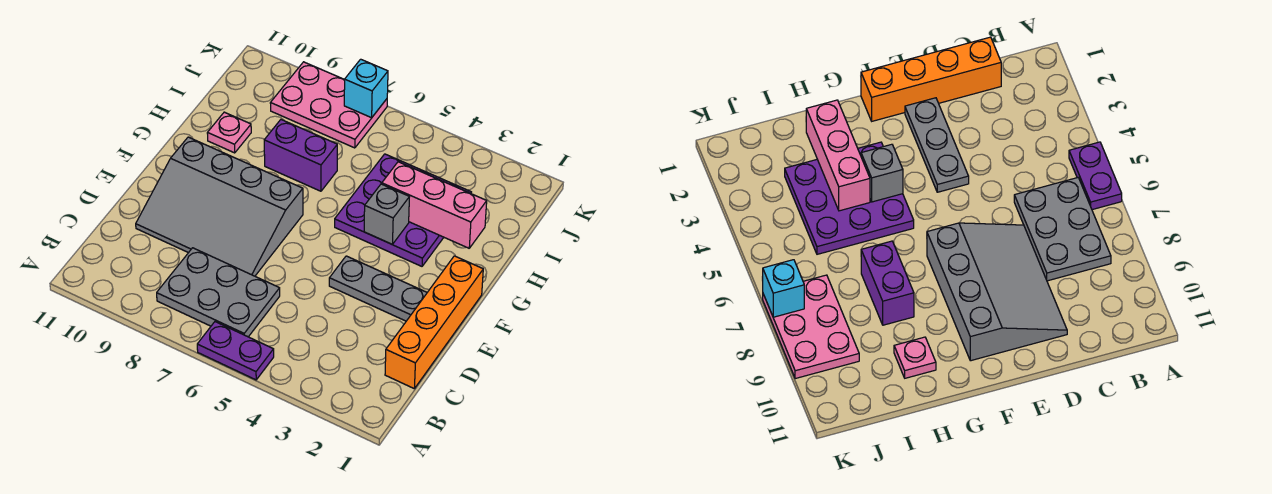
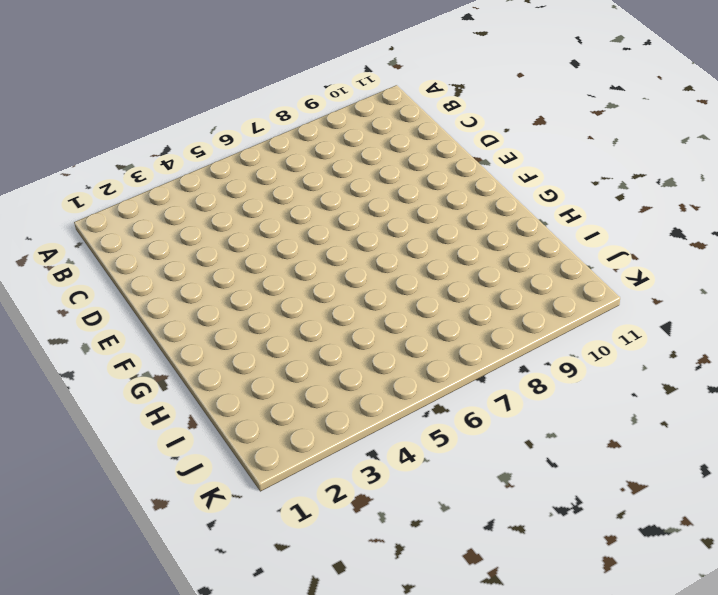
none -> purple plate A5:A6 level 1
none -> grey plate B6:C8 level 1
none -> orange brick C1:F1 level 1

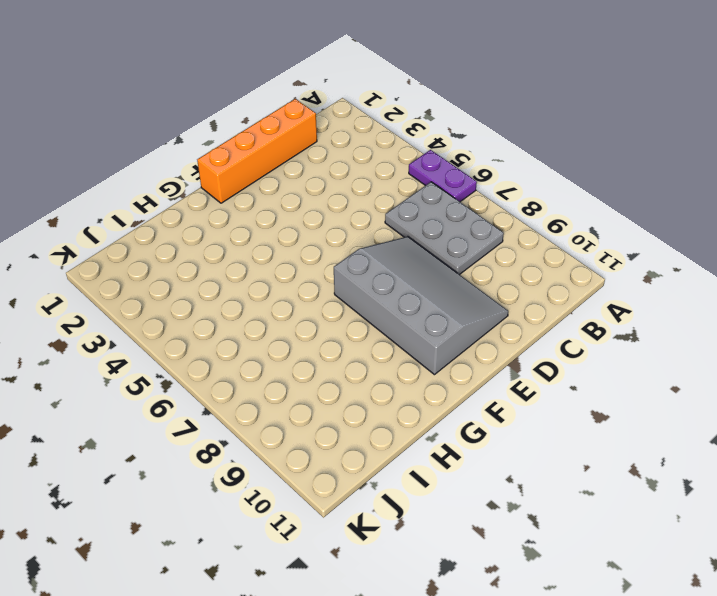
none -> grey plate E2:E4 level 1
none -> purple plate G3:I5 level 1
none -> purple brick H7:H8 level 1

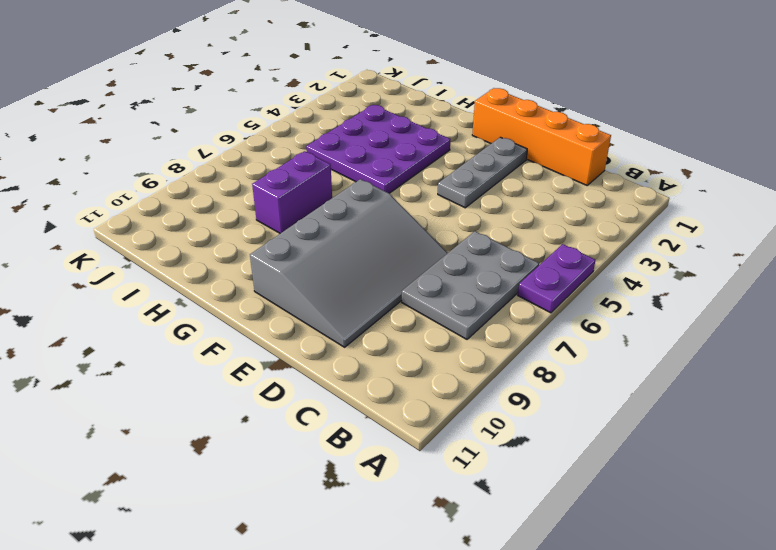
none -> pink plate H10 level 1
none -> pink plate J7:K9 level 1
none -> grey brick G4 level 2

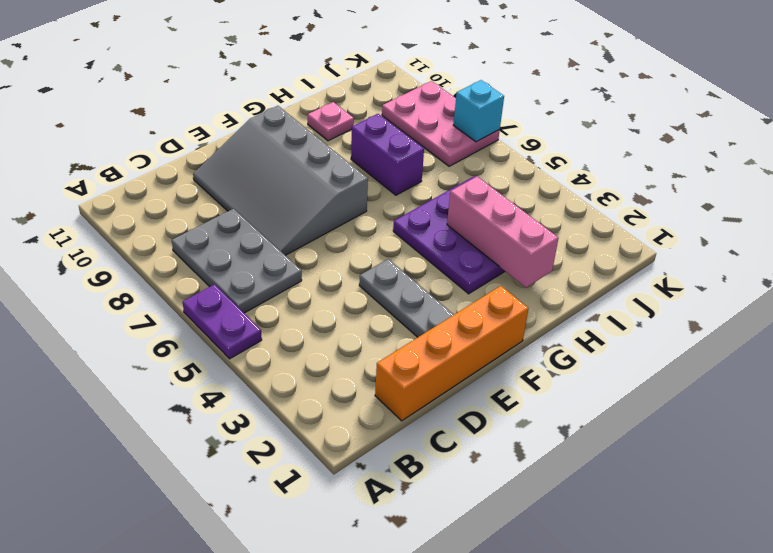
none -> grey brick G4 level 2

